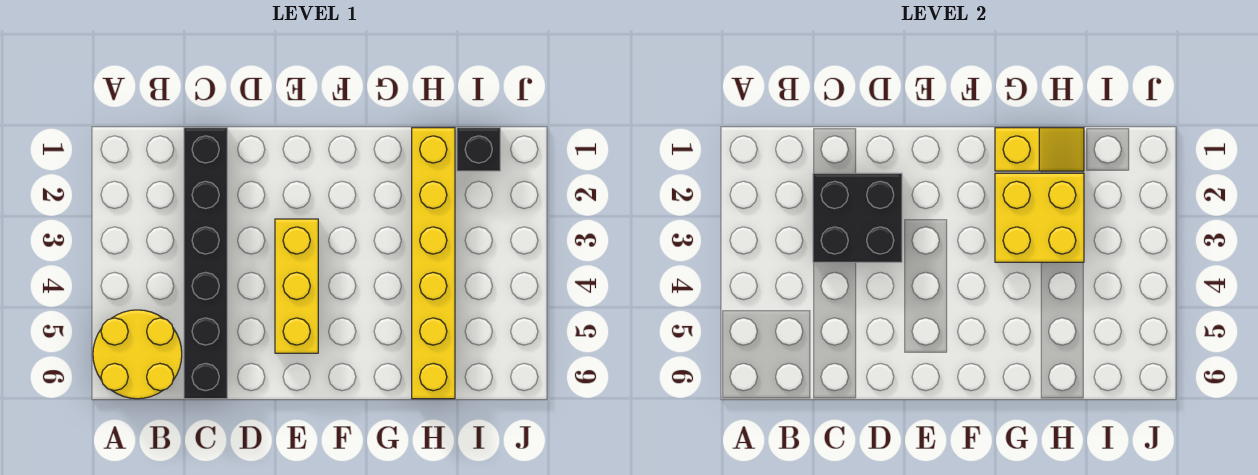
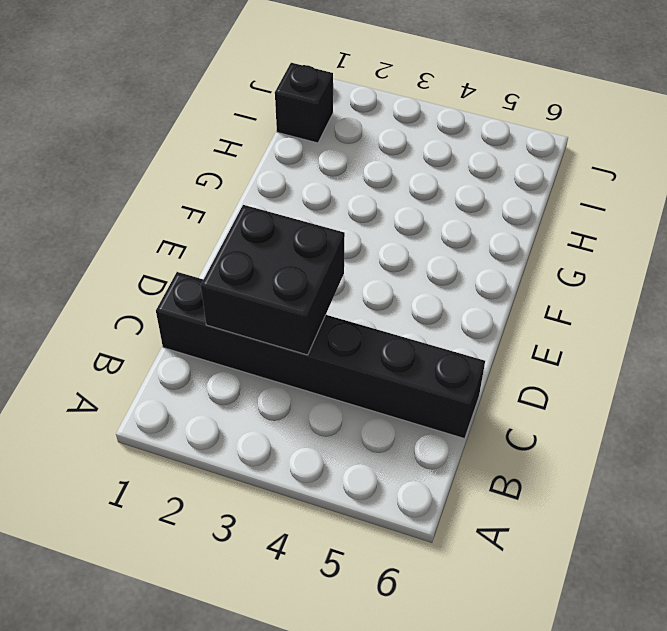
none -> yellow round brick A5:B6 level 1
none -> yellow brick E3:E5 level 1

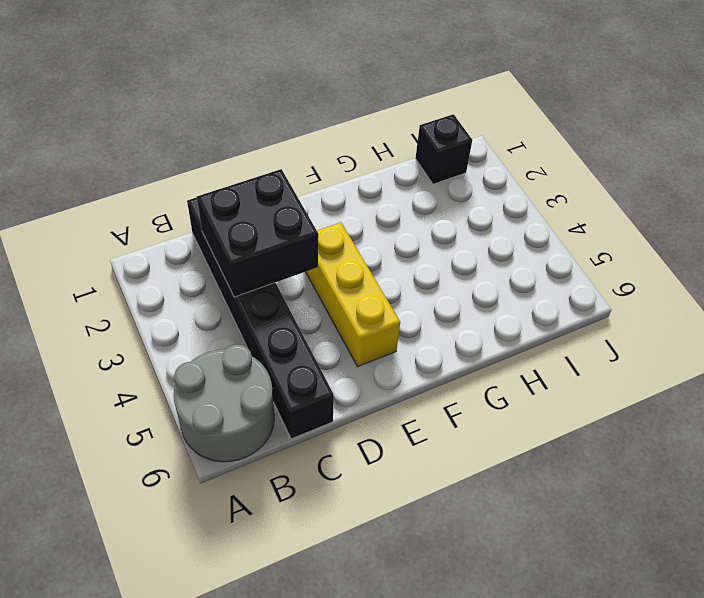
grey round brick A5:B6 level 1 -> yellow round brick A5:B6 level 1
none -> yellow brick H1:H6 level 1
none -> yellow slope G1:H1 level 2 top G

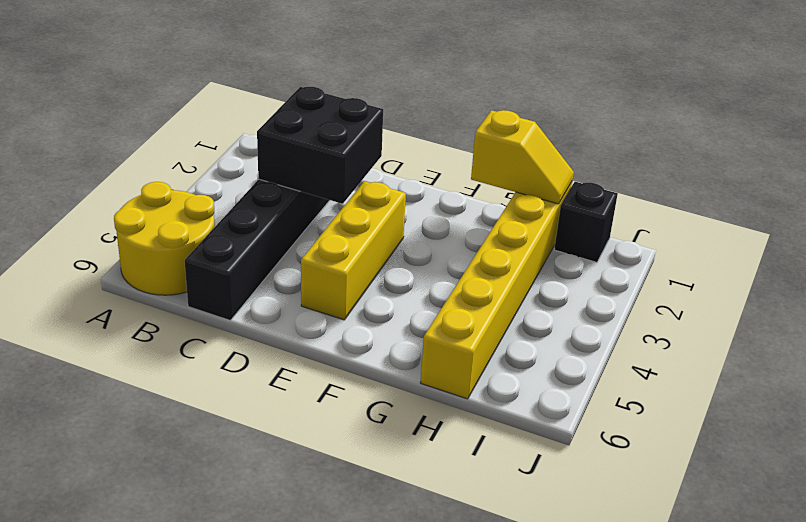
none -> yellow brick G2:H3 level 2

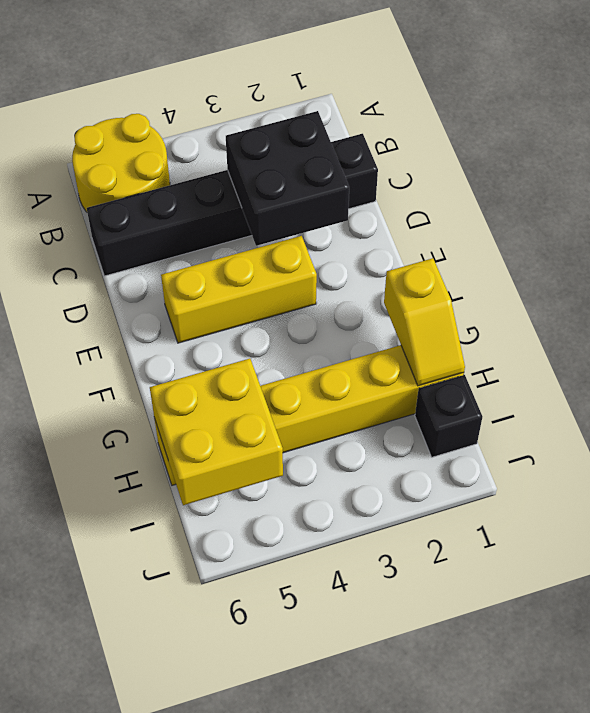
yellow brick H5:I6 level 2 -> yellow brick G2:H3 level 2

